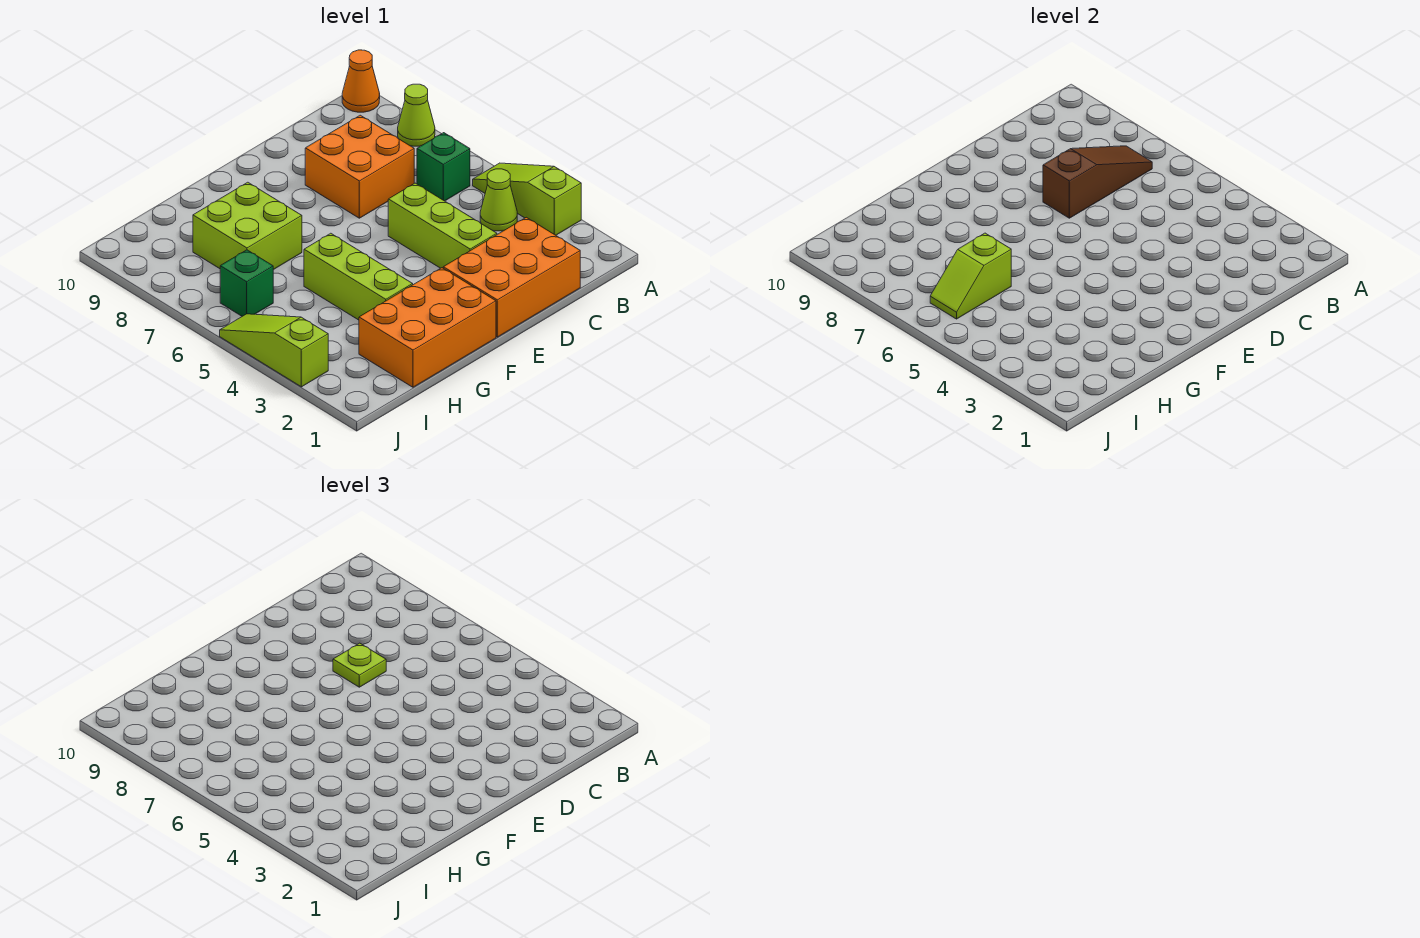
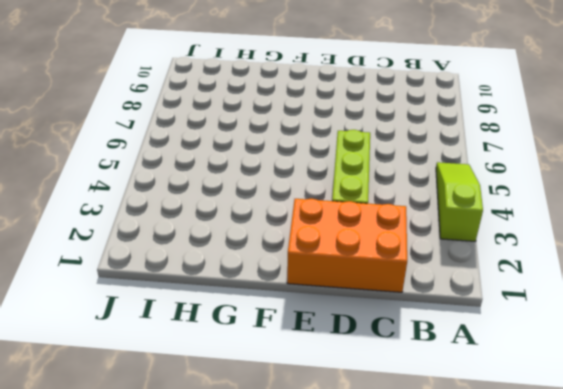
none -> lime cone A8 level 1
none -> orange cone A10 level 1
none -> lime cone B4 level 1

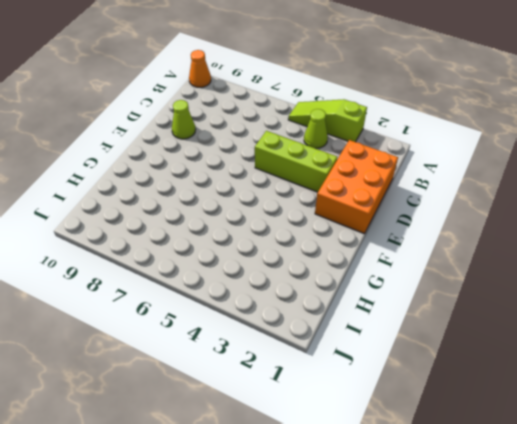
lime cone D9 level 1 -> lime cone A8 level 1
none -> green brick B6 level 1
none -> orange brick C7:D8 level 1
none -> orange brick F1:H2 level 1

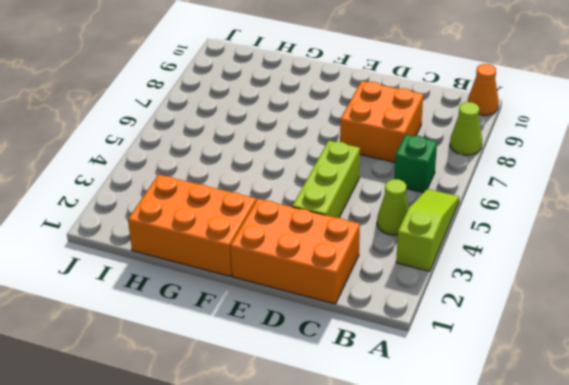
none -> lime brick G3:G5 level 1
none -> lime brick G7:H8 level 1
none -> green brick I6 level 1

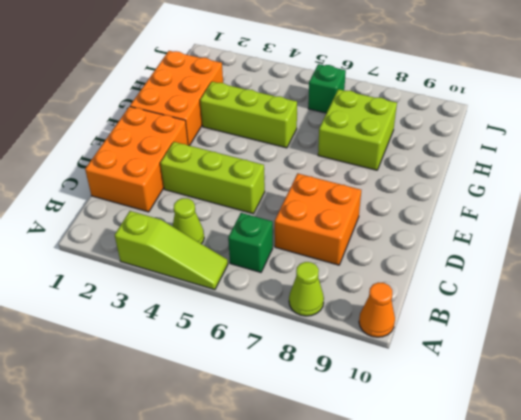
none -> lime slope J3:J5 level 1 top 3
none -> brown slope B7:D7 level 2 top D
none -> lime slope H6:I6 level 2 top H

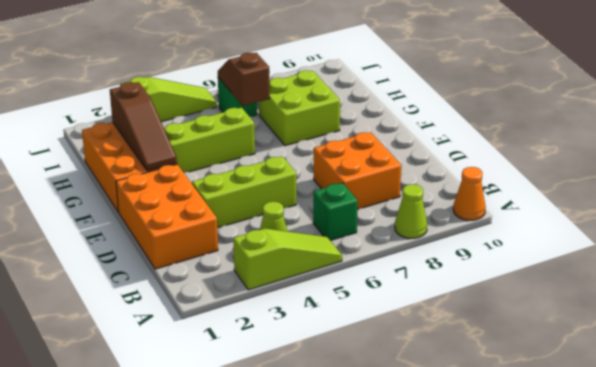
brown slope F2:H2 level 2 top H -> brown slope B7:D7 level 2 top D
brown slope H6:I6 level 2 top H -> lime slope H6:I6 level 2 top H
none -> lime plate D7 level 3

